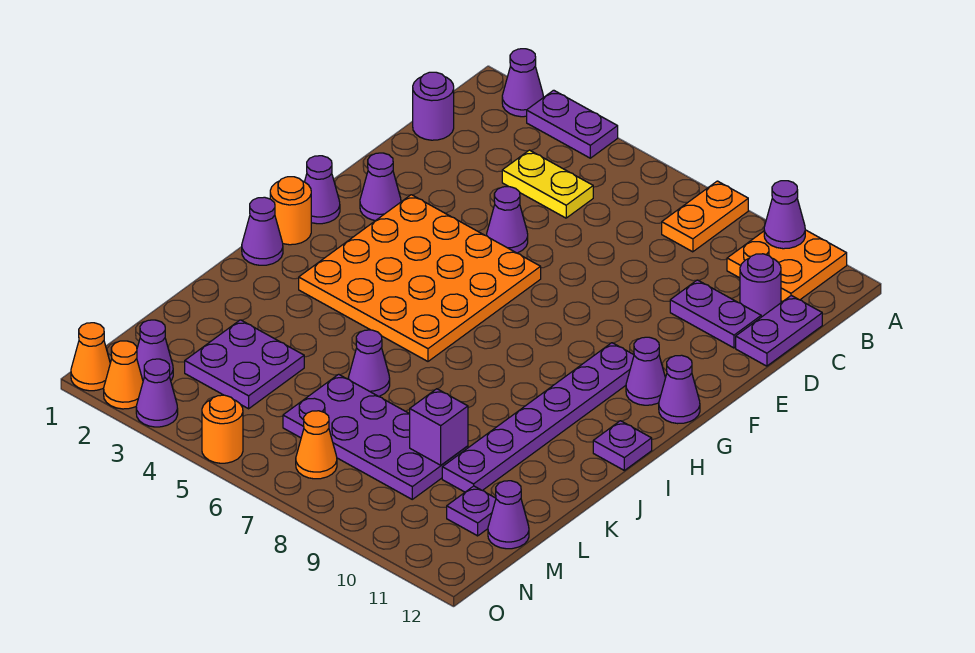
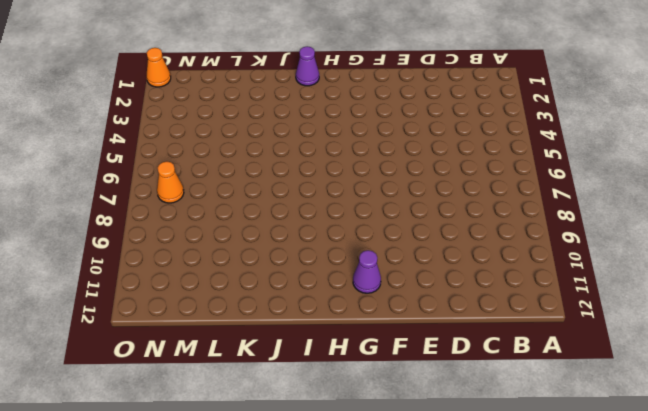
none -> purple cone A2 level 1
none -> purple plate A3:A4 level 1
none -> orange plate A8:B8 level 1
none -> orange plate A10:B11 level 1

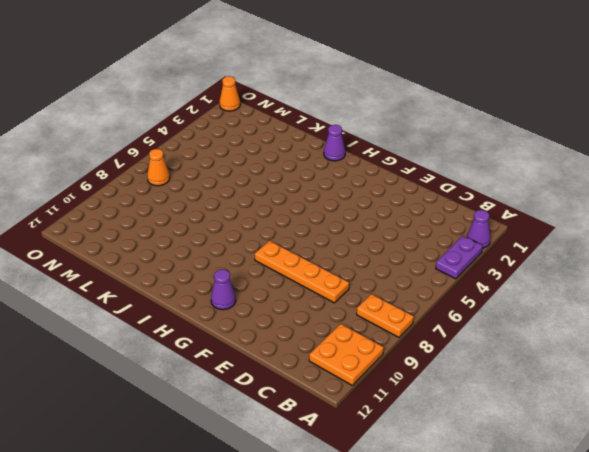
orange plate D8:G8 level 1 -> none
none -> purple round brick C1 level 1
none -> yellow plate C4:C5 level 1
none -> purple round brick C11 level 1
none -> purple plate C12:D12 level 1

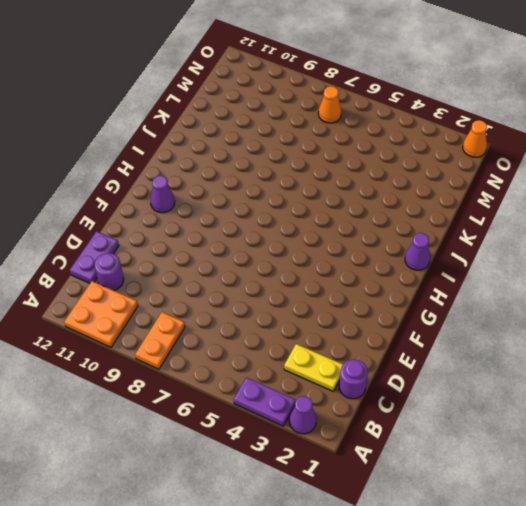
yellow plate C2:C3 level 1 -> yellow plate C4:C5 level 1
none -> purple plate D10:D11 level 1
none -> purple cone E5 level 1
none -> purple cone F2 level 1
none -> orange plate F3:I6 level 1

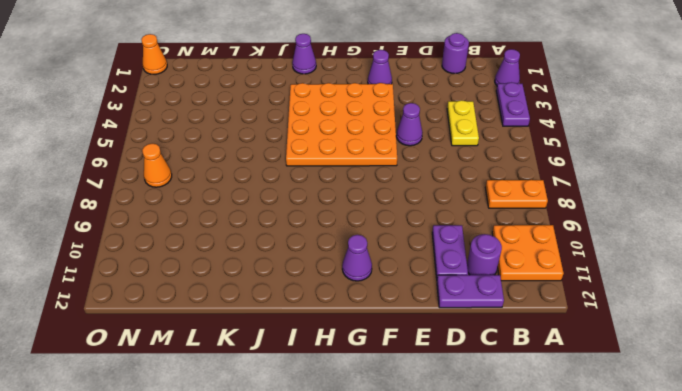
none -> purple cone G1 level 1
none -> purple plate G10:L10 level 1
none -> purple cone G12 level 1
none -> orange round brick H1 level 1

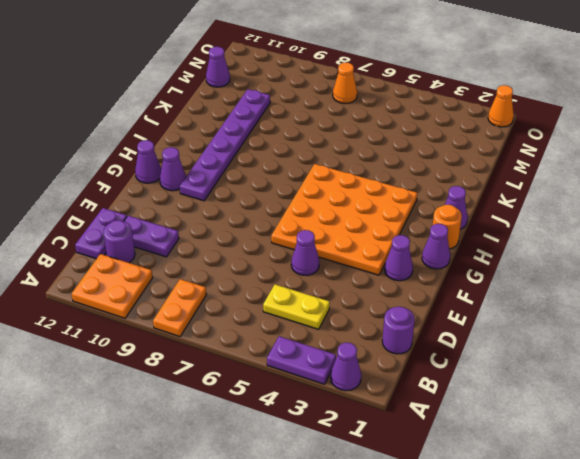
none -> purple plate I12 level 1
none -> purple cone K6 level 1
none -> purple plate L3:M4 level 1
none -> purple plate L6:M9 level 1

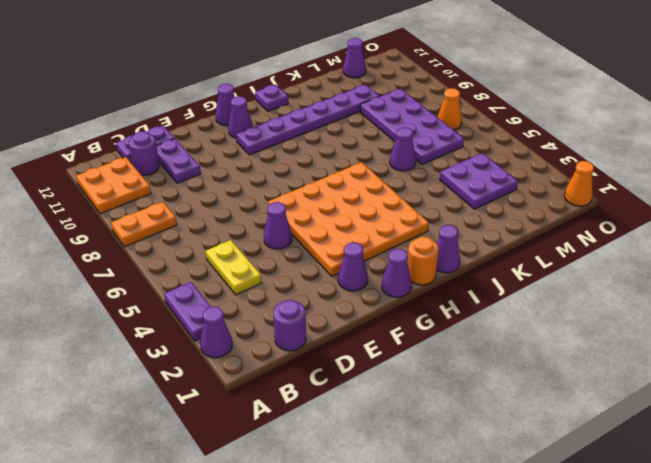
none -> purple plate M11 level 1
none -> purple cone N2 level 1
none -> orange cone O2 level 1
none -> purple cone O3 level 1

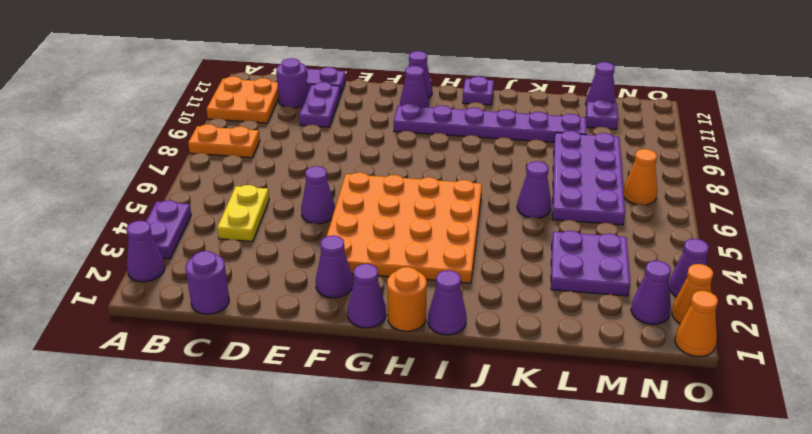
none -> orange round brick O5 level 1
none -> purple cone A10 level 2
none -> purple brick L9 level 2

